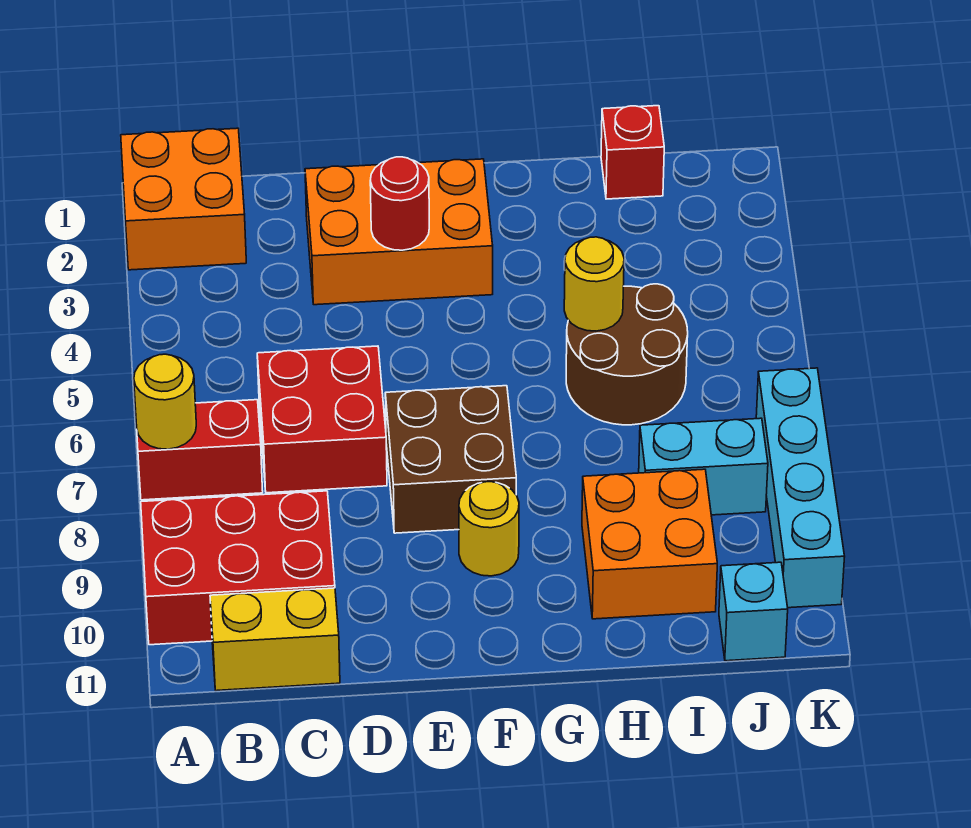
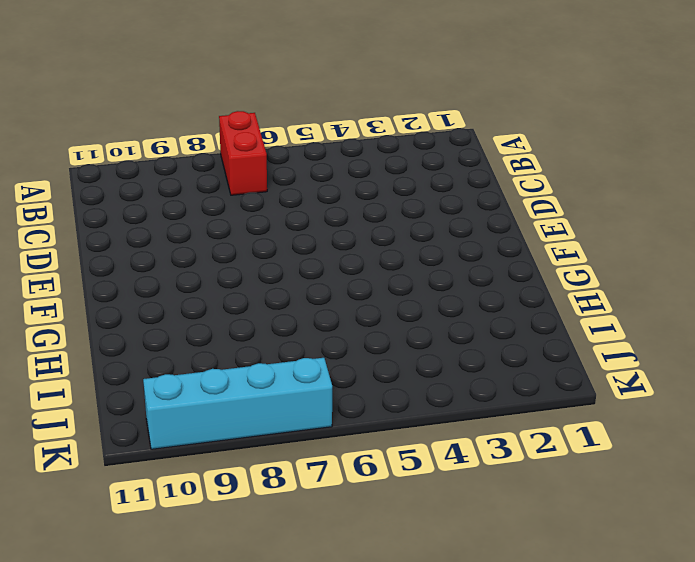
none -> orange brick A1:B2 level 1
none -> red brick A9:C10 level 1
none -> yellow brick B11:C11 level 1

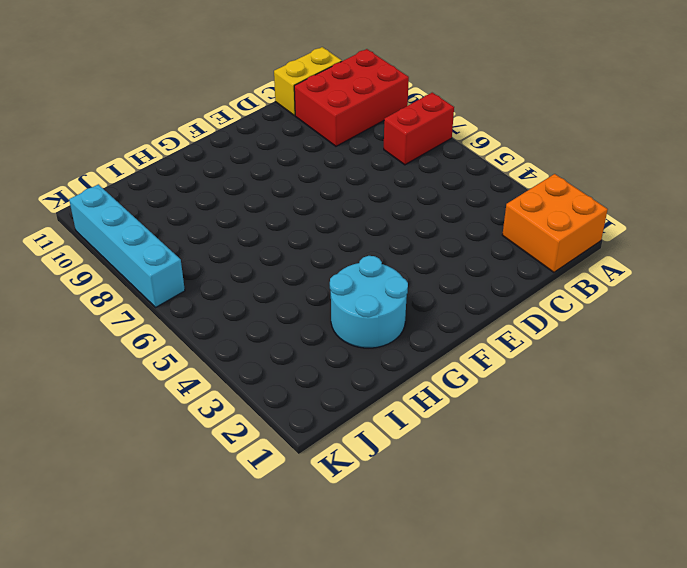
cyan round brick G2:H3 level 1 -> none
none -> red brick C6:D7 level 1
none -> orange brick D2:F3 level 1
none -> brown brick E7:F8 level 1

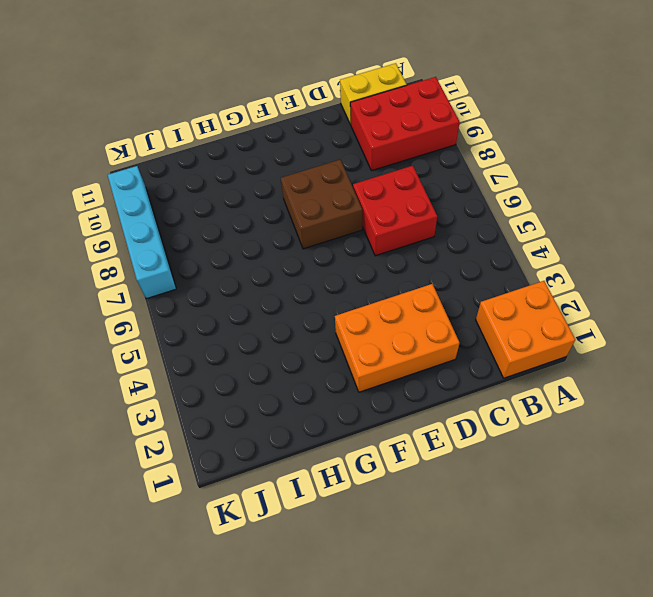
none -> red brick A7:B7 level 1
none -> yellow round brick F9 level 1
none -> brown round brick H5:I6 level 1

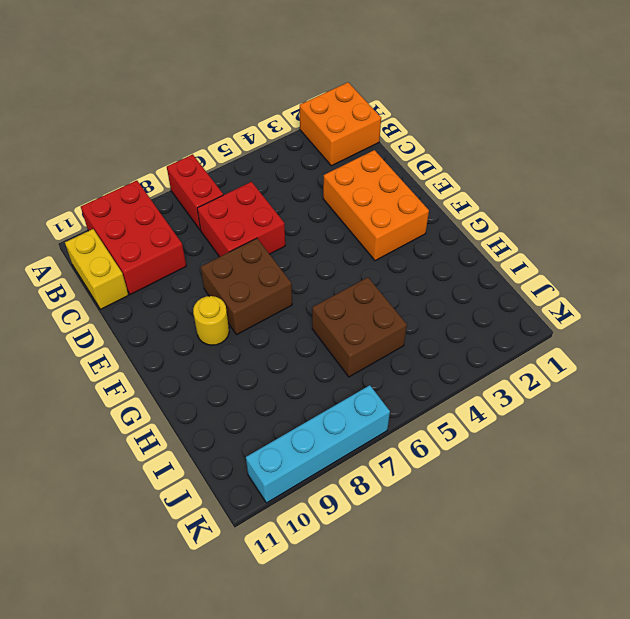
brown brick H5:I6 level 1 -> brown round brick H5:I6 level 1
none -> orange brick H9:I10 level 1
none -> red brick I1 level 1
none -> cyan brick I8:J8 level 1

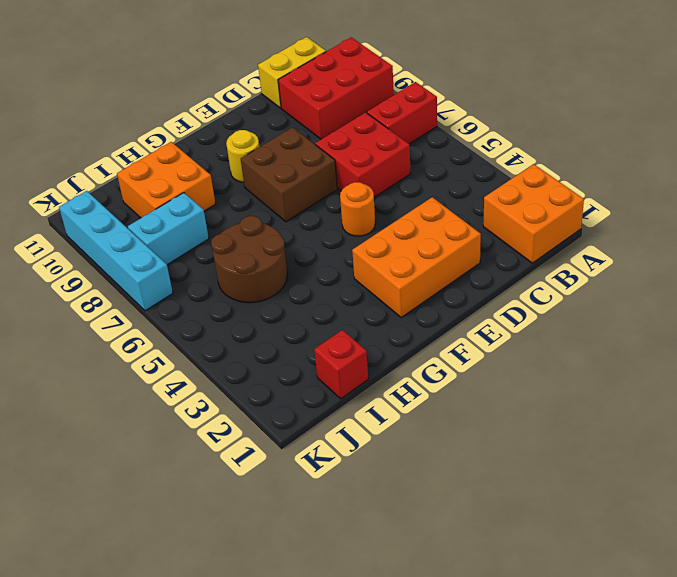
orange round brick E5 level 1 -> none
none -> cyan brick J11 level 1
none -> yellow round brick A7 level 2
none -> red round brick E3 level 2

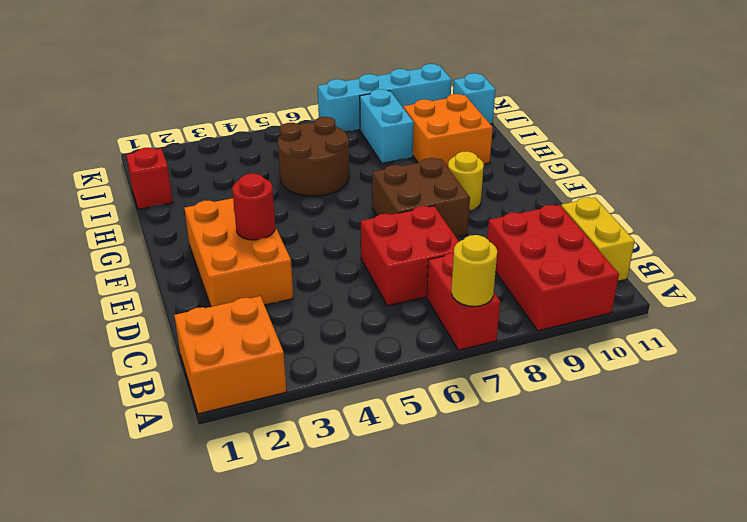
none -> yellow round brick H5 level 2

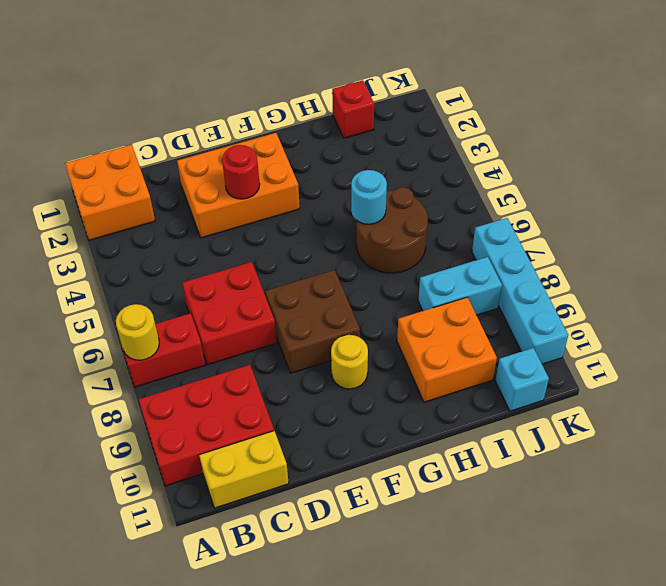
cyan round brick H5 level 2 -> yellow round brick H5 level 2

